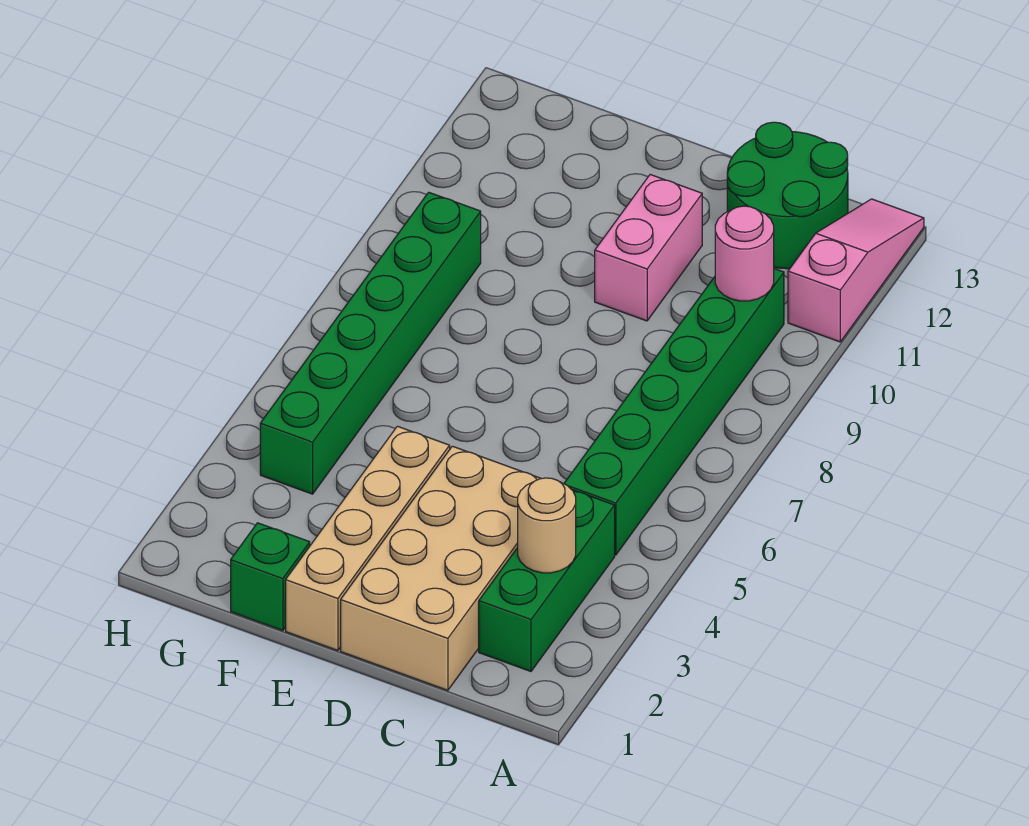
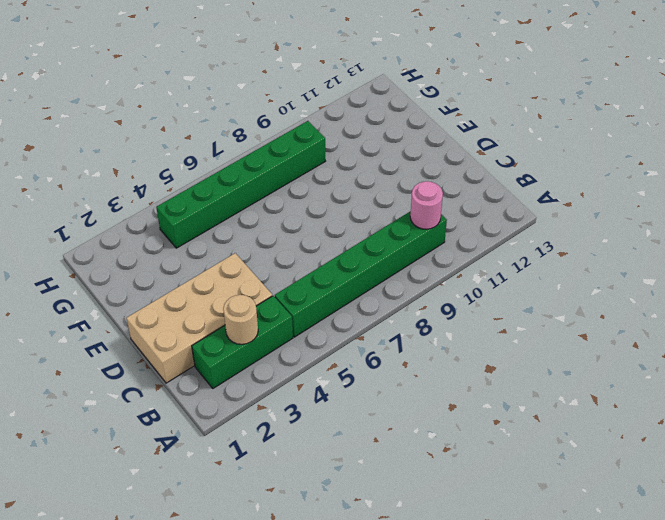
none -> pink slope A11:A13 level 1 top 11
none -> green round brick B12:C13 level 1

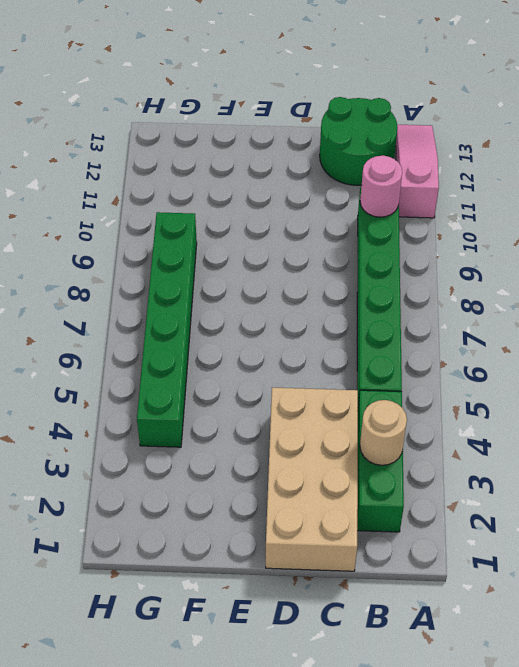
none -> pink brick D10:D11 level 1
none -> tan brick E1:E4 level 1

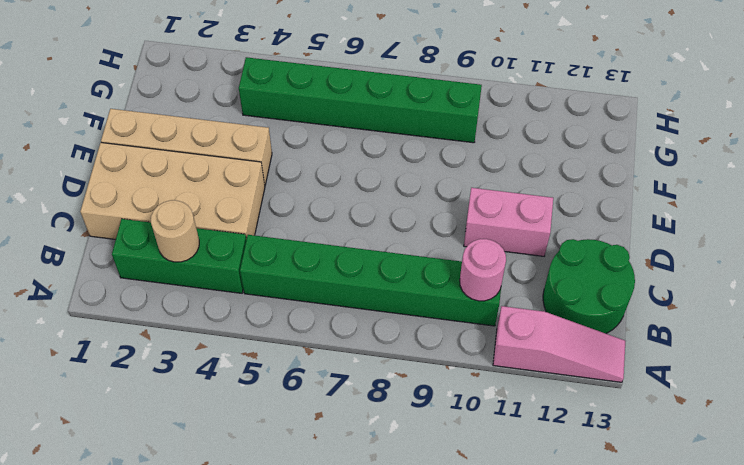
none -> green brick F1 level 1

